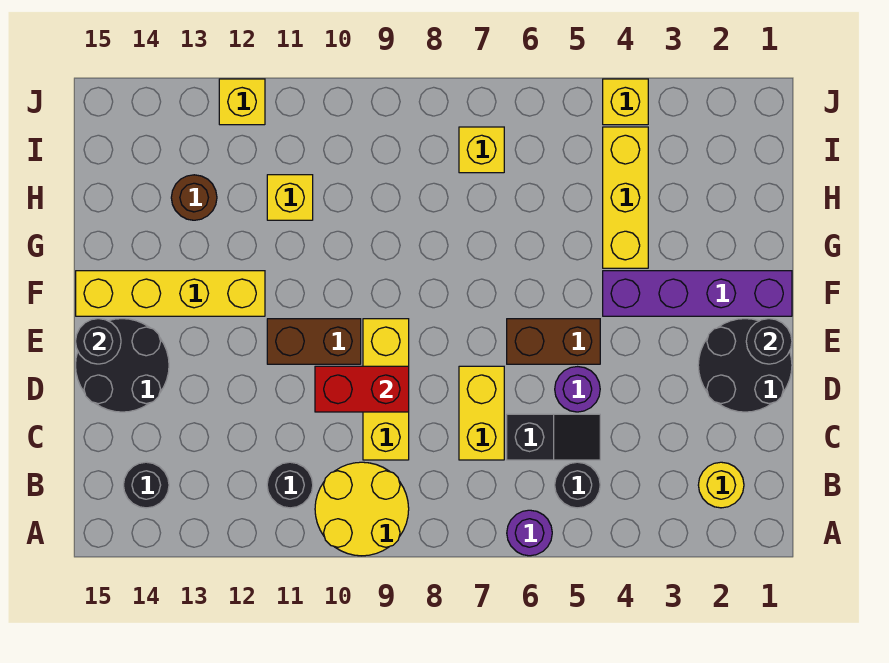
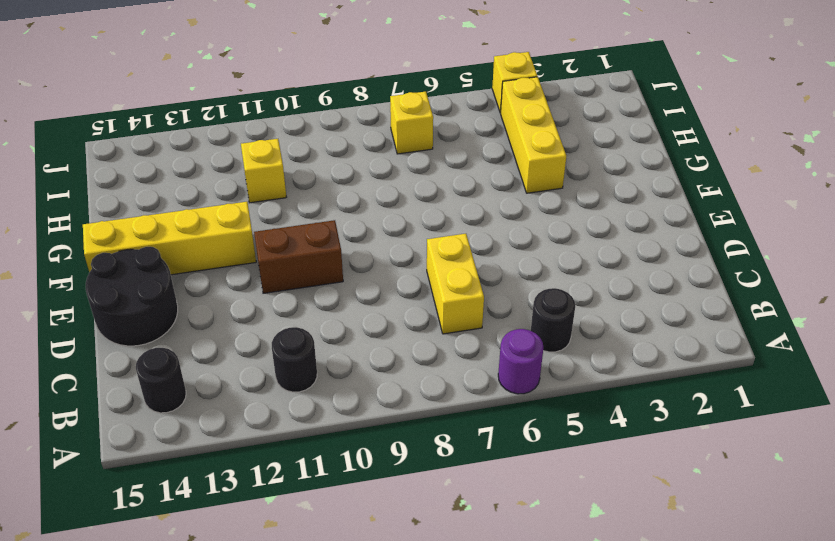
none -> yellow round brick A9:B10 level 1
none -> yellow round brick B2 level 1
none -> black slope C5:C6 level 1 top 6

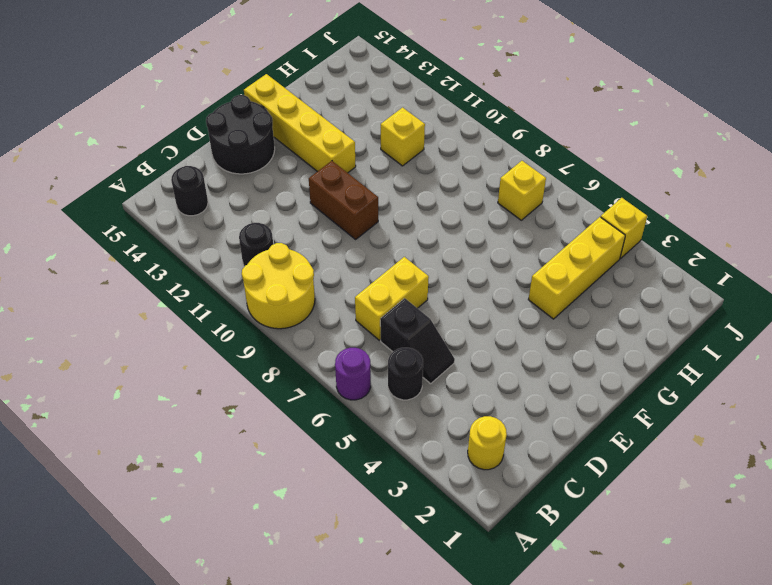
none -> yellow brick C9:E9 level 1
none -> black round brick D1:E2 level 1
none -> purple round brick D5 level 1

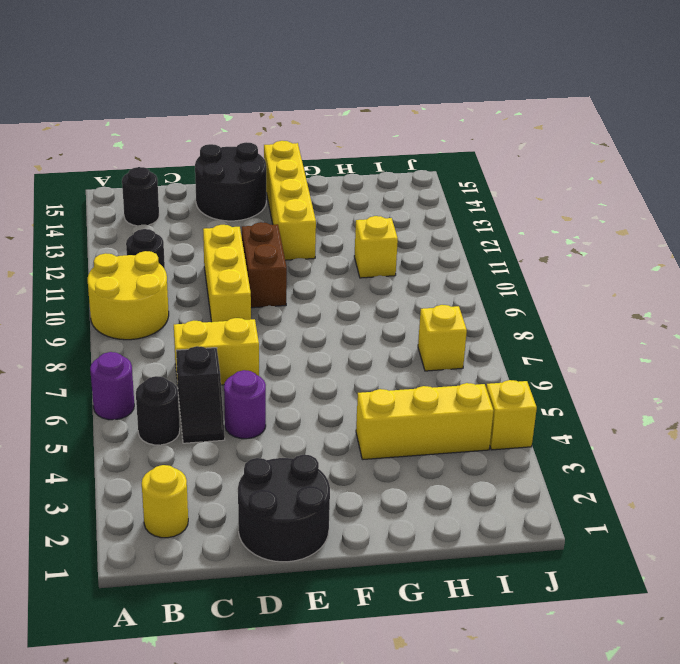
yellow brick D9:D11 level 1 -> yellow brick C9:E9 level 1
none -> brown brick E5:E6 level 1
none -> purple brick F1:F4 level 1
none -> brown round brick H13 level 1

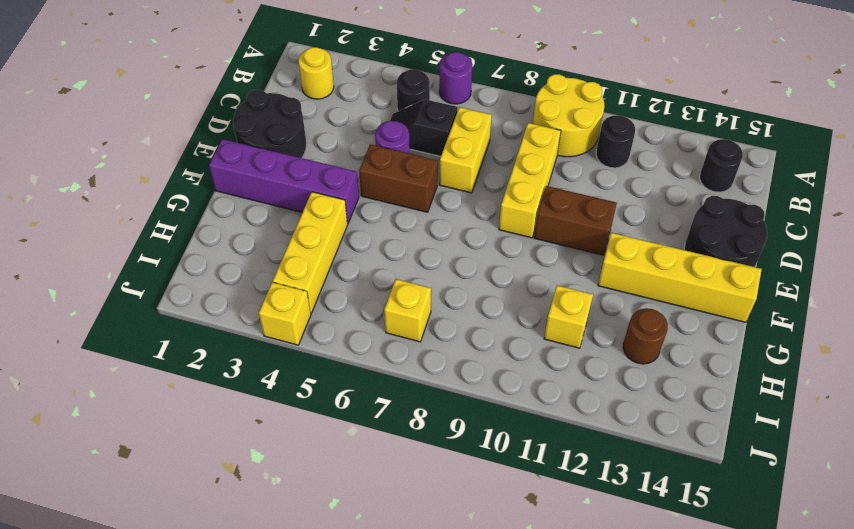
none -> yellow brick J12 level 1
none -> red brick D9:D10 level 2
none -> black round brick E1 level 2

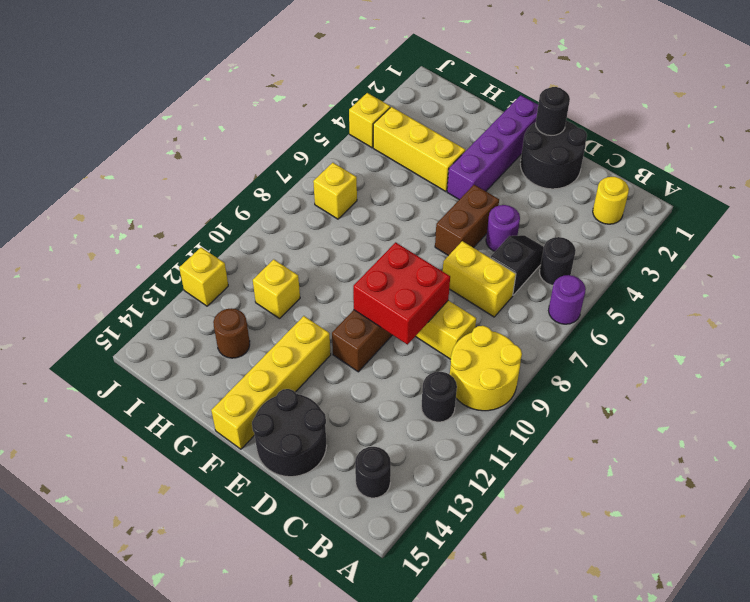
red brick D9:E10 level 2 -> red brick D9:D10 level 2
none -> black round brick E15 level 2

